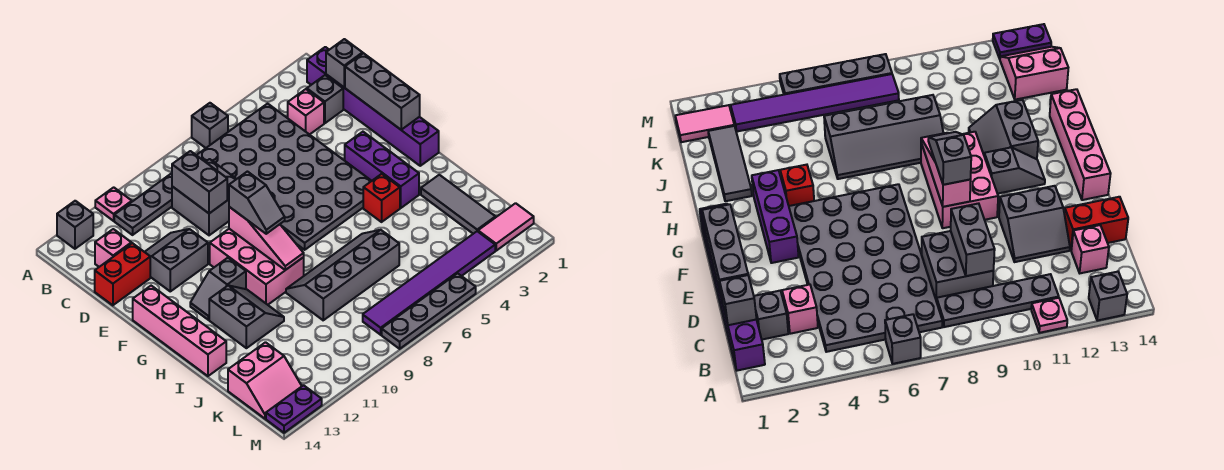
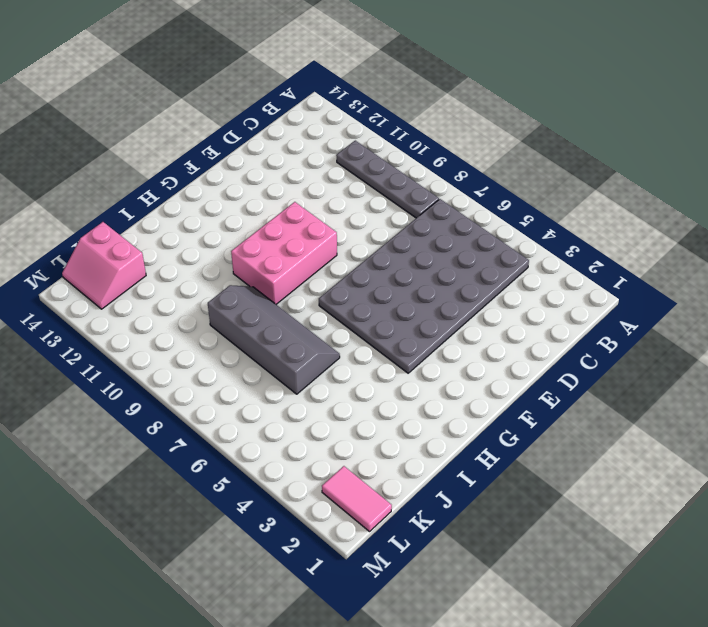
none -> grey brick A6 level 1
none -> pink plate A11 level 1
none -> grey brick A13 level 1
none -> purple brick B1:G1 level 1

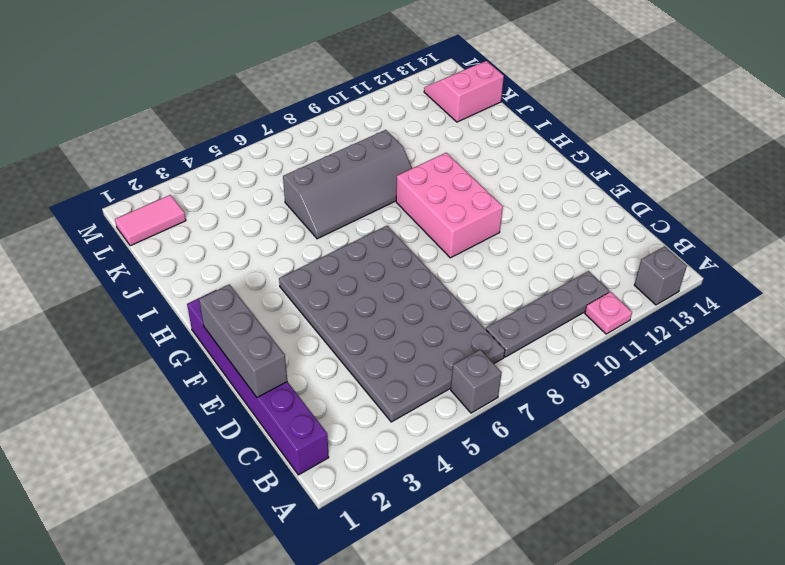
none -> grey brick C2 level 1
none -> pink brick C3 level 1
none -> grey brick C8:D9 level 1
none -> pink brick C13 level 1

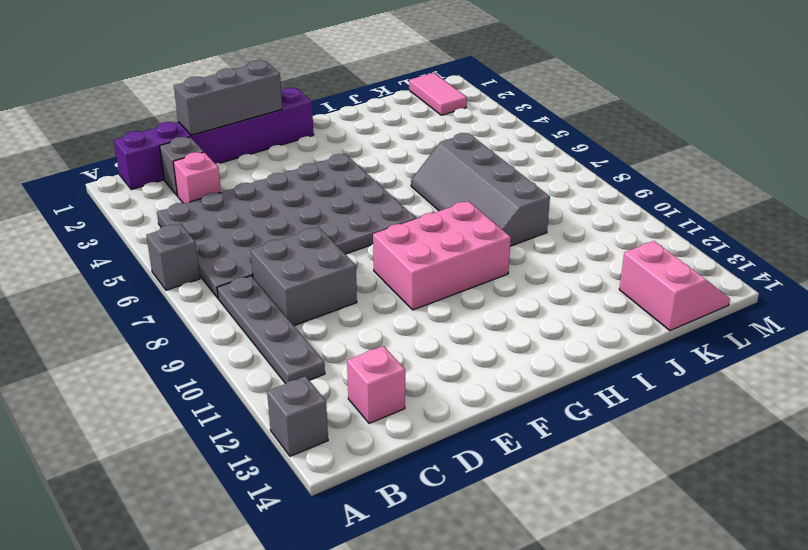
none -> pink plate A11 level 1
none -> grey slope D11:E12 level 1 top E
none -> red brick D13:D14 level 1
none -> purple brick F3:H3 level 1

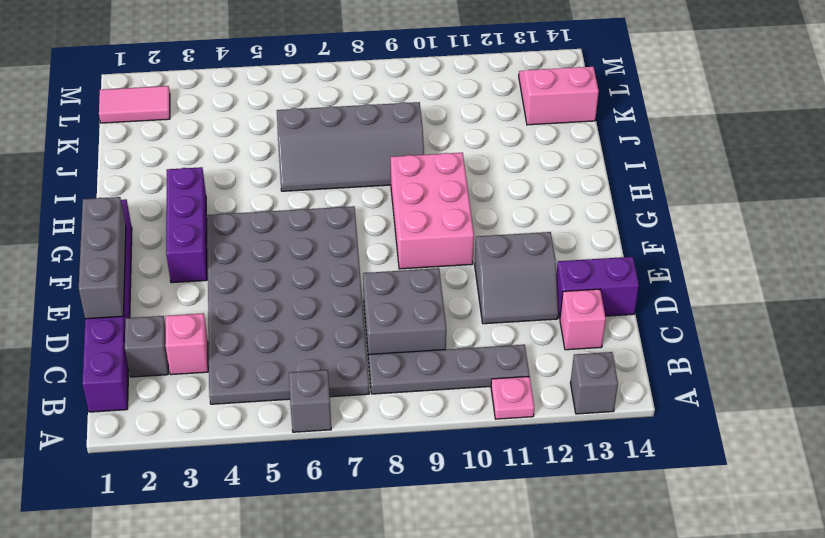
purple brick D13:D14 level 1 -> red brick D13:D14 level 1
none -> pink brick F14:I14 level 1
none -> grey slope G11:G12 level 1 top 11
none -> red brick H4 level 1
none -> grey slope H11:I12 level 1 top 12

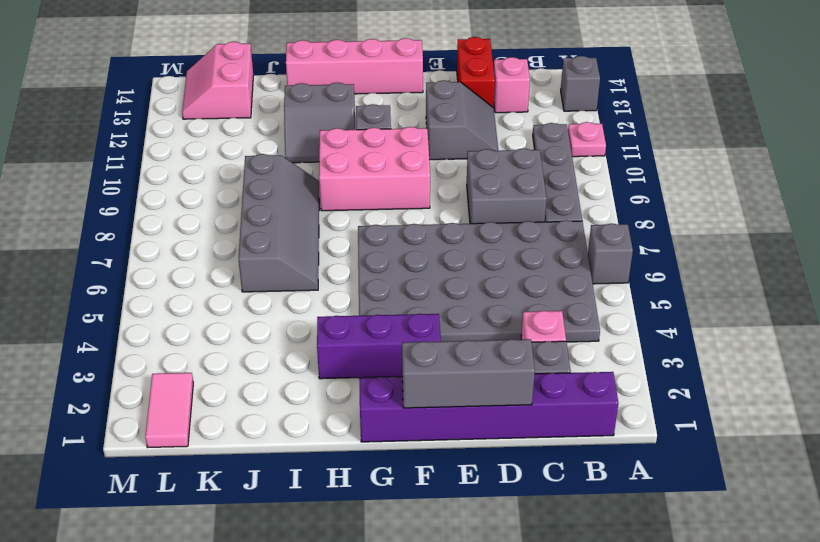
none -> red brick H4 level 1
none -> grey tile I2:K2 level 1
none -> purple tile L3:L8 level 1
none -> grey plate M5:M8 level 1

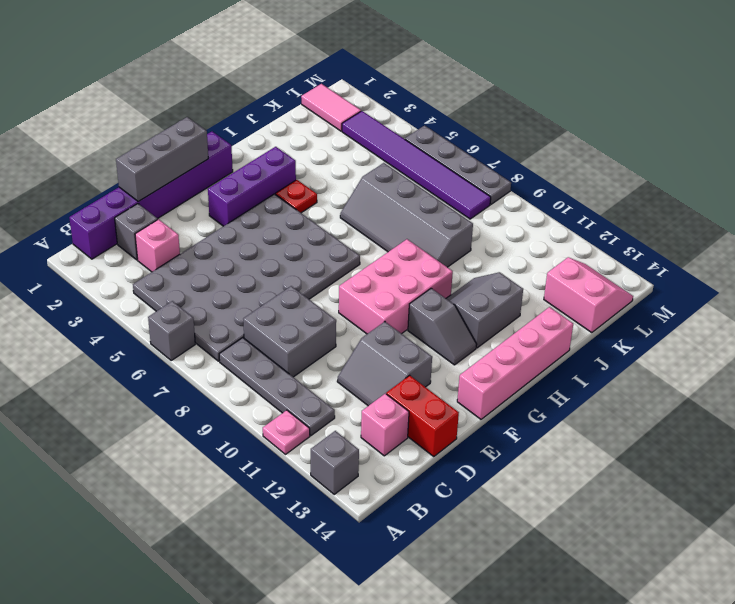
red plate H4 level 1 -> red brick H4 level 1
none -> grey tile I2:K2 level 1
none -> purple plate M13:M14 level 1
none -> grey brick C1 level 2
none -> grey brick C9:D9 level 2

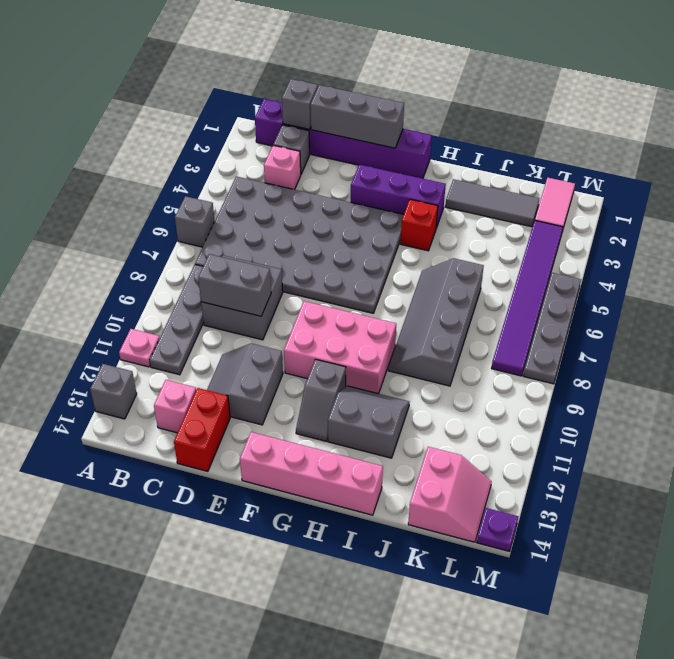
purple plate M14 level 1 -> purple plate M13:M14 level 1
none -> pink slope F9:H9 level 2 top F
none -> grey slope F9:G9 level 3 top F

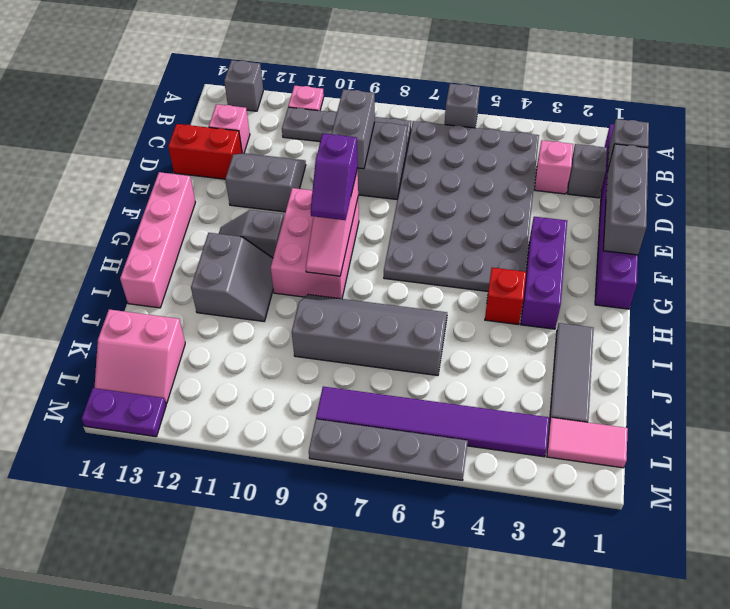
purple slope F9:G9 level 3 top F -> grey slope F9:G9 level 3 top F

